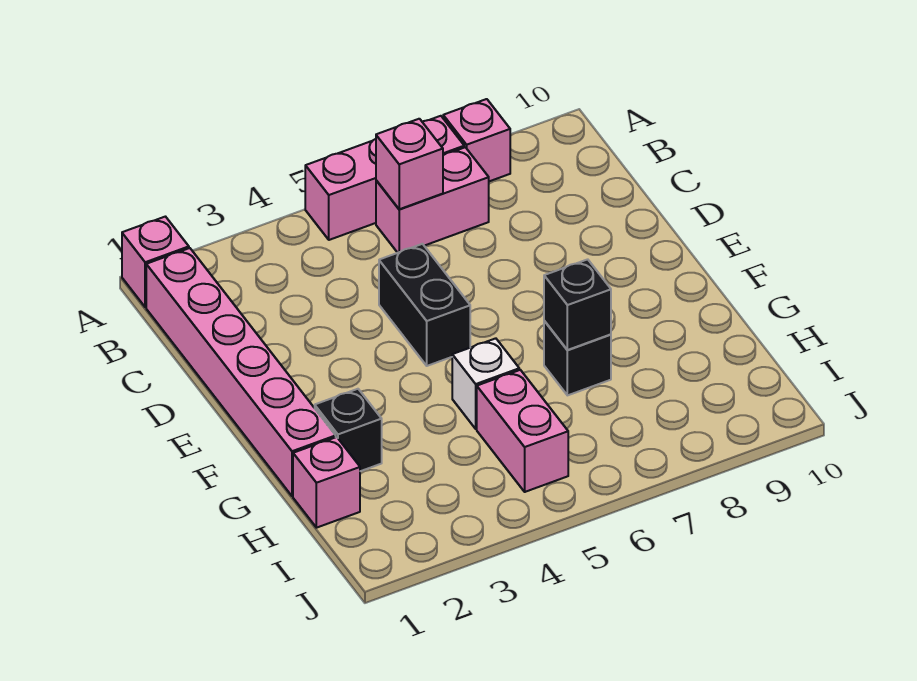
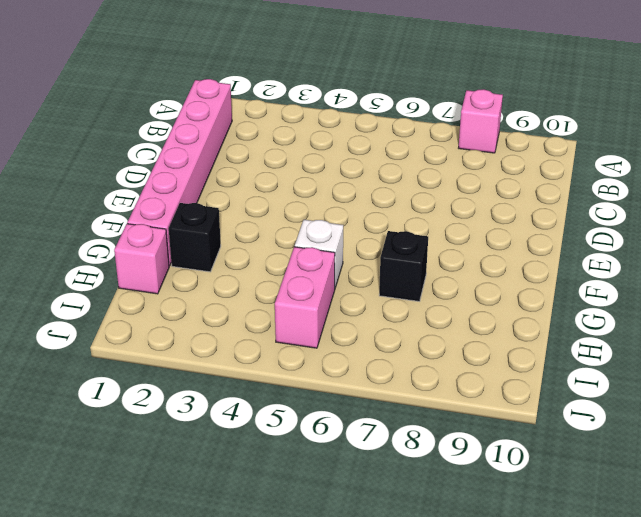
none -> pink brick A1 level 1
none -> pink brick A5:A7 level 1
none -> pink brick B6:B7 level 1

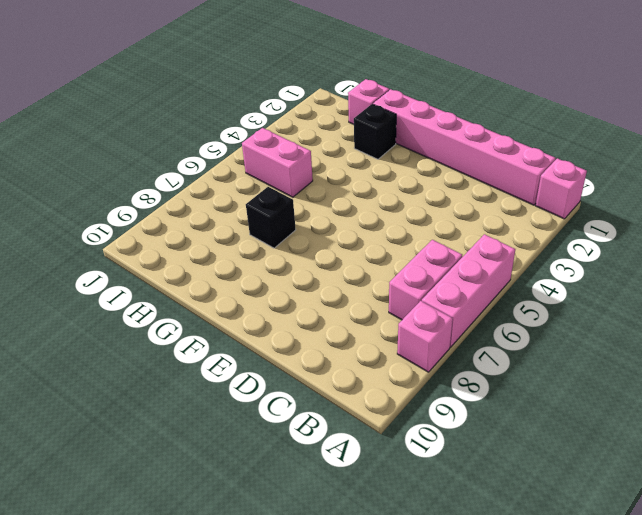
none -> black brick D5:E5 level 1
none -> white brick G5 level 1
none -> pink brick B6 level 2

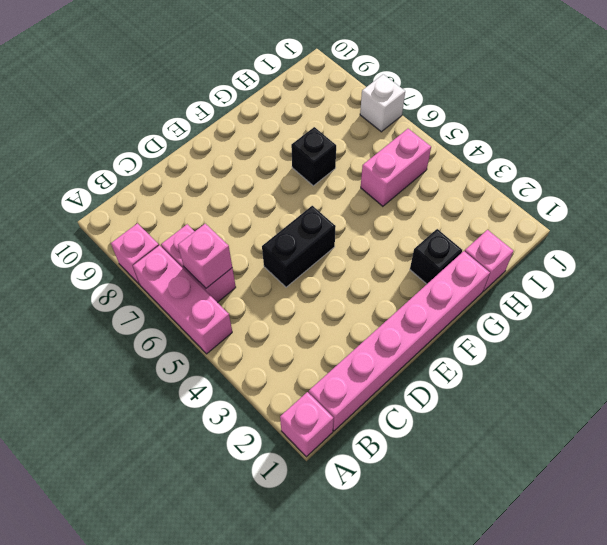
white brick J7 level 1 -> white brick G5 level 1
none -> black brick G7 level 2

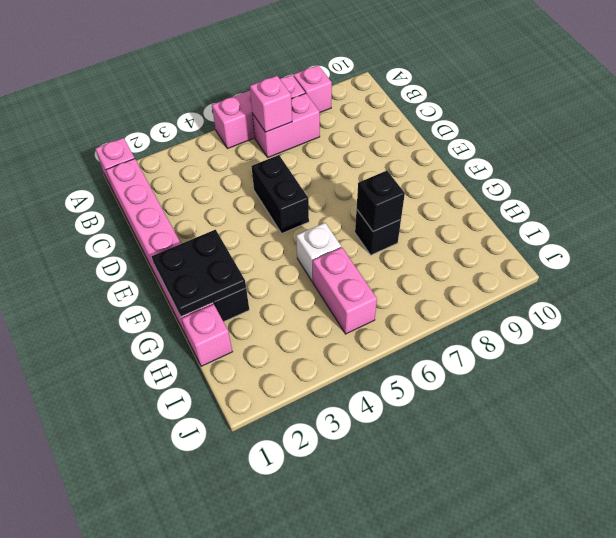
black plate F1:G2 level 2 -> none

